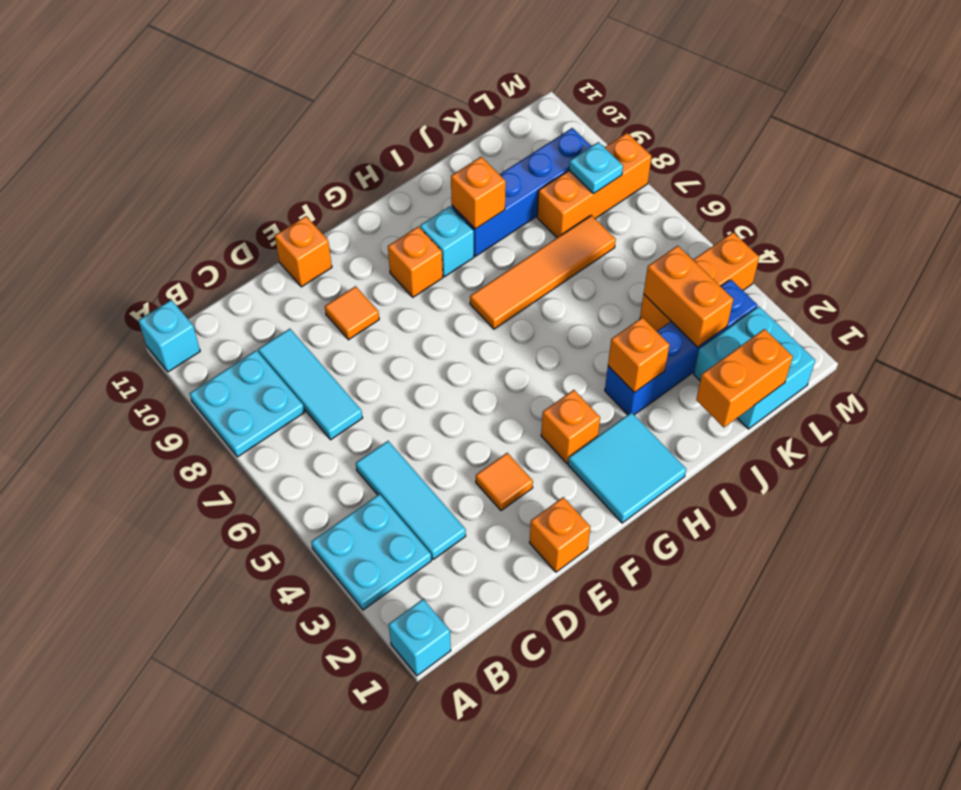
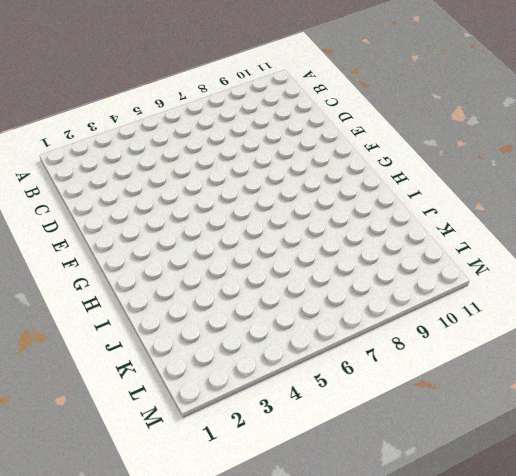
none -> cyan brick A1 level 1
none -> cyan plate A3:B4 level 1
none -> cyan plate A8:B9 level 1

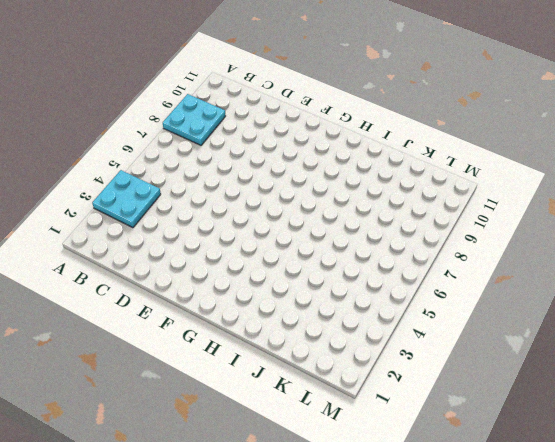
none -> cyan brick A1 level 1
none -> cyan brick A11 level 1
none -> cyan tile C3:C5 level 1

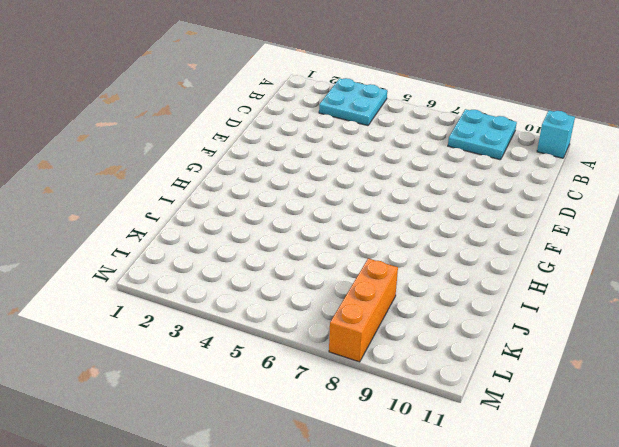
none -> cyan brick A1 level 1
none -> cyan tile C3:C5 level 1
none -> cyan tile C7:C9 level 1

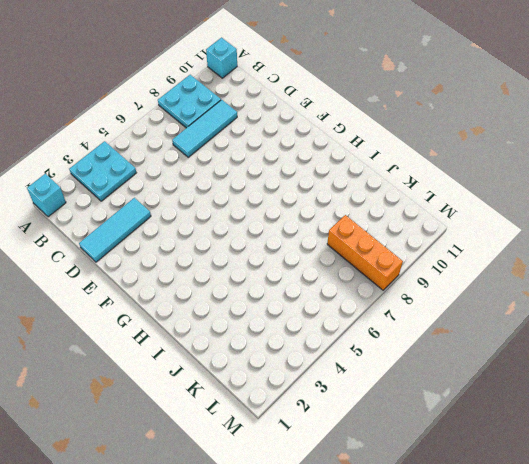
cyan tile D1:D3 level 1 -> cyan tile C3:C5 level 1
none -> orange brick E1 level 1
none -> orange tile E3 level 1
none -> orange tile E9 level 1

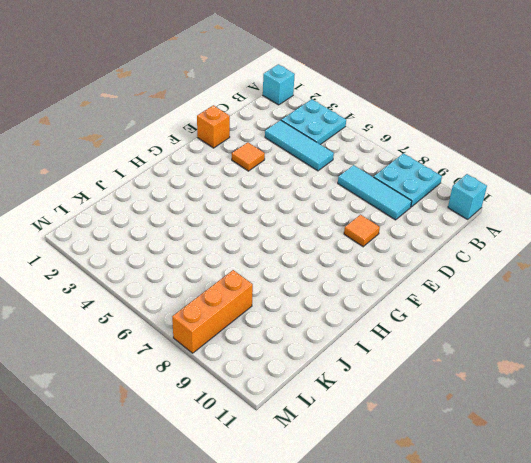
none -> orange brick E11 level 1
none -> cyan tile G1:H2 level 1
none -> orange brick G3 level 1

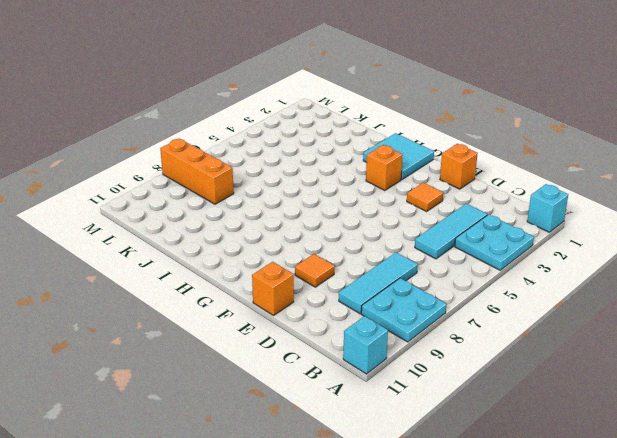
none -> orange brick G9 level 1
none -> orange tile H7:K7 level 1
none -> cyan brick H9 level 1

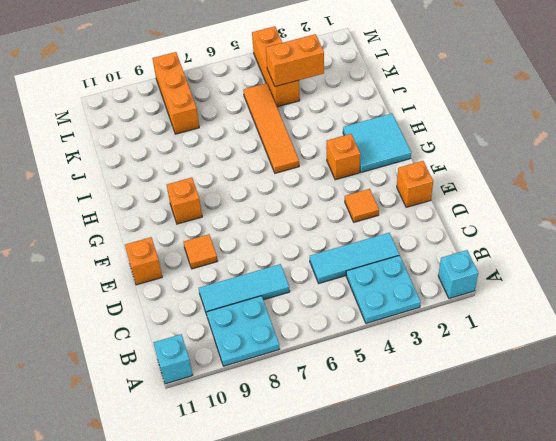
orange tile H5:K5 level 1 -> orange tile H7:K7 level 1
none -> cyan brick H9 level 1
none -> blue brick I3:L3 level 1
none -> blue brick I9:L9 level 1

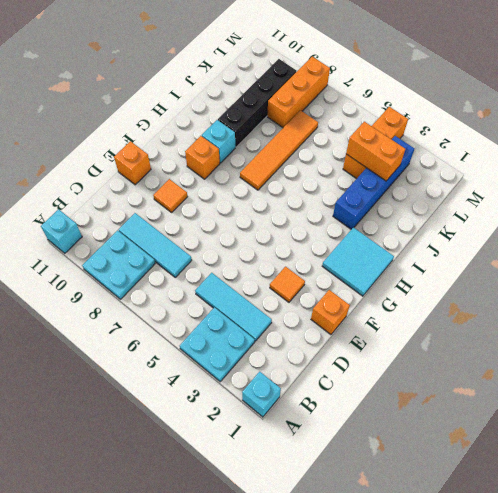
black brick I9:L9 level 1 -> blue brick I9:L9 level 1
none -> orange brick G3 level 1
none -> cyan brick K1:L2 level 1
none -> orange brick I3 level 2

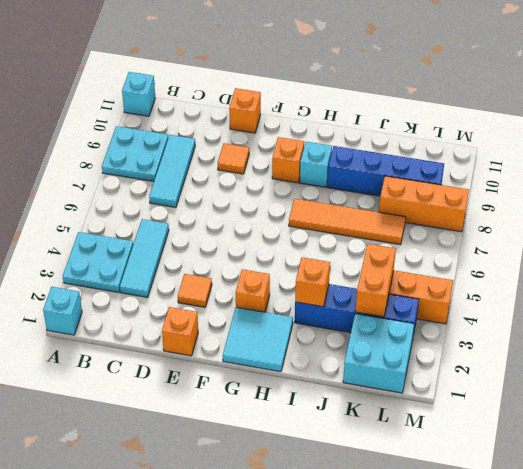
none -> orange brick I9 level 2
none -> orange brick J1:K1 level 2
none -> cyan plate L8 level 2

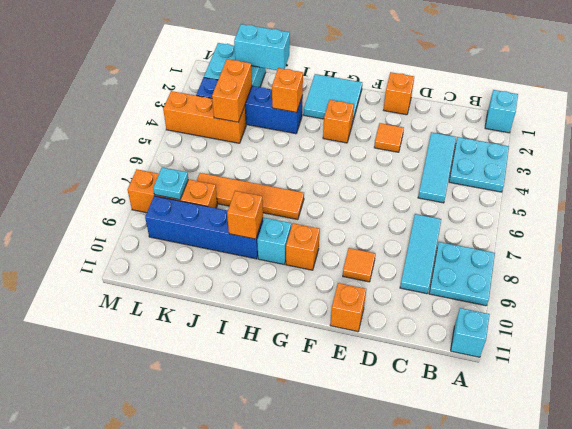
cyan brick J1:K1 level 2 -> orange brick J1:K1 level 2

